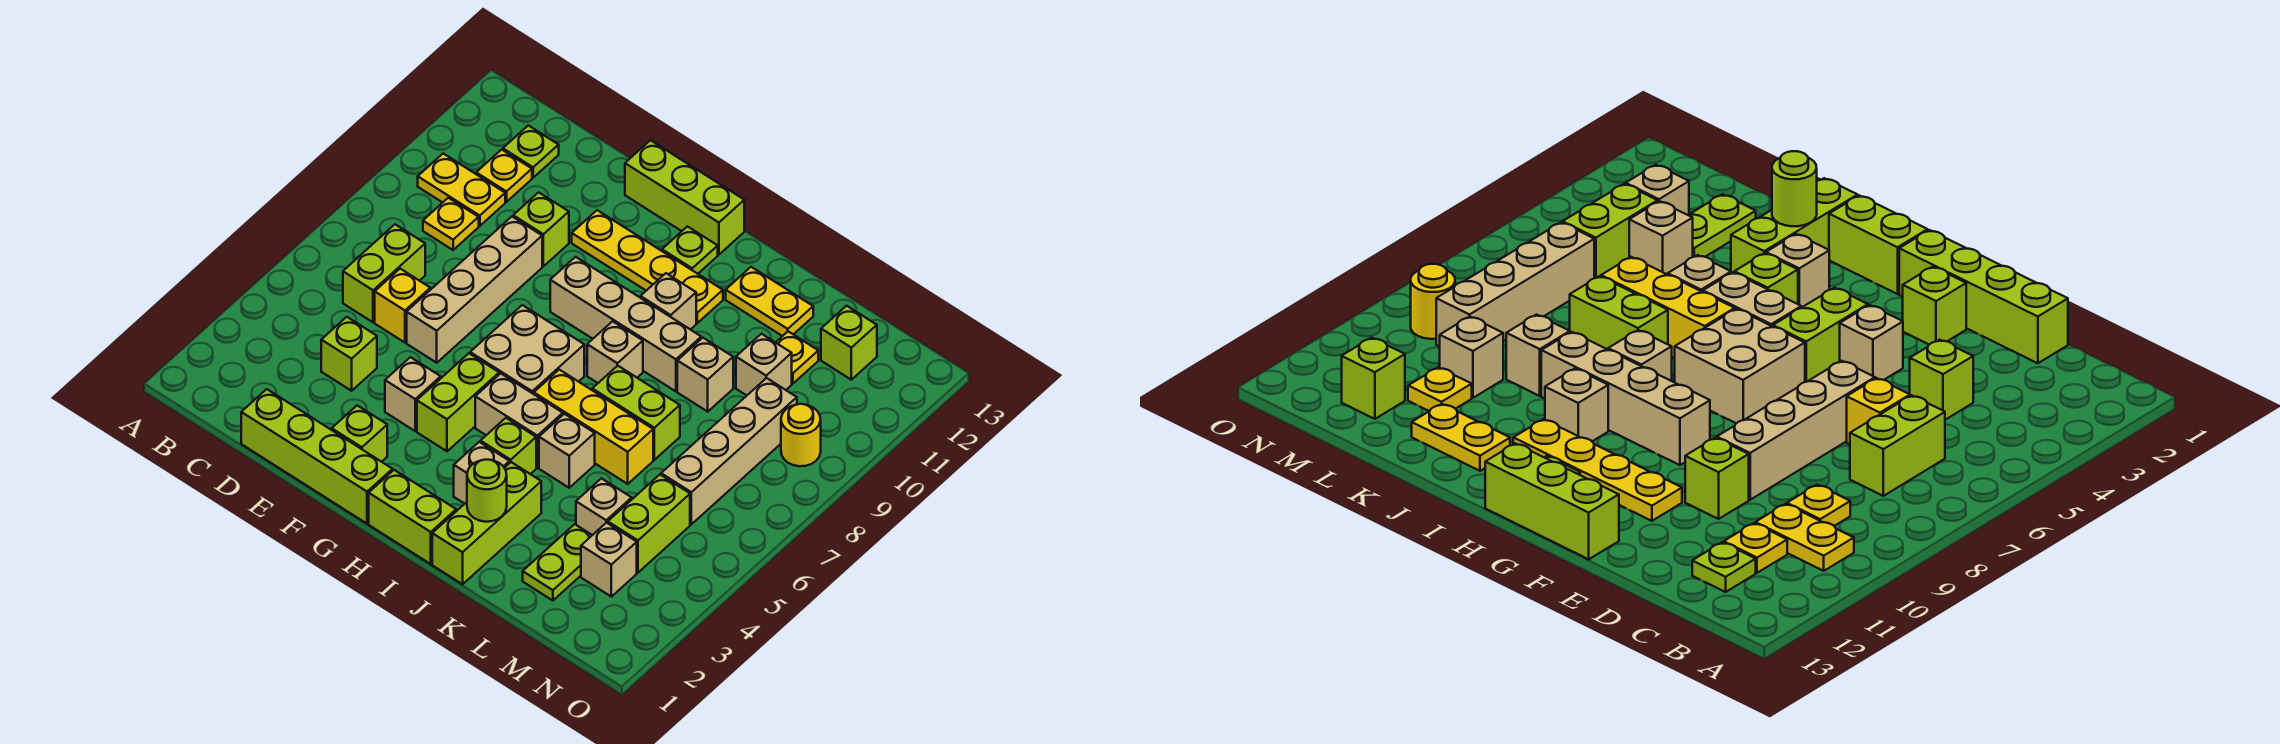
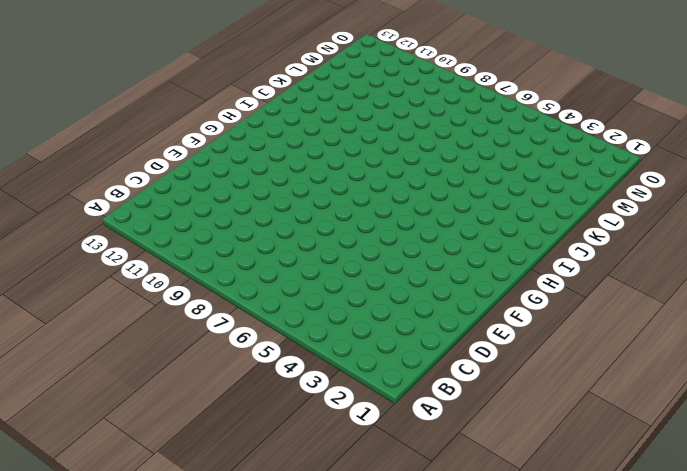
none -> yellow plate B10:C10 level 1
none -> lime brick C6:C7 level 1
none -> yellow plate C9 level 1
none -> yellow plate C11 level 1

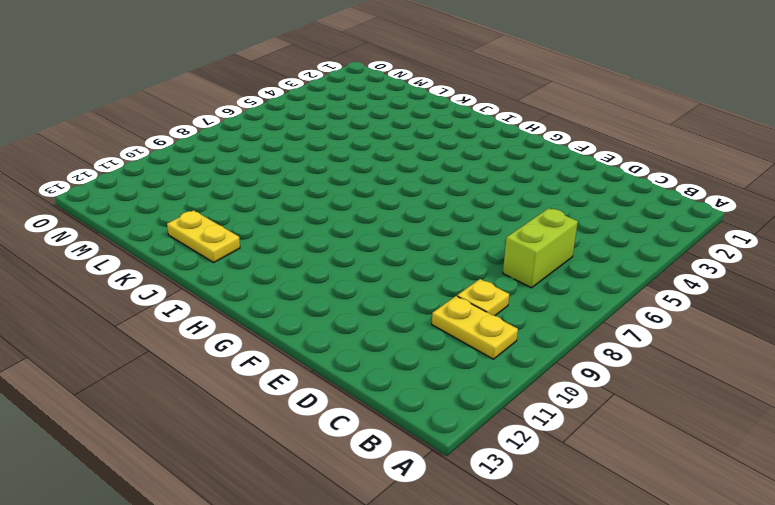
none -> yellow plate C11 level 1
none -> lime plate C12 level 1
none -> lime brick D1:G1 level 1
none -> lime brick D4 level 1

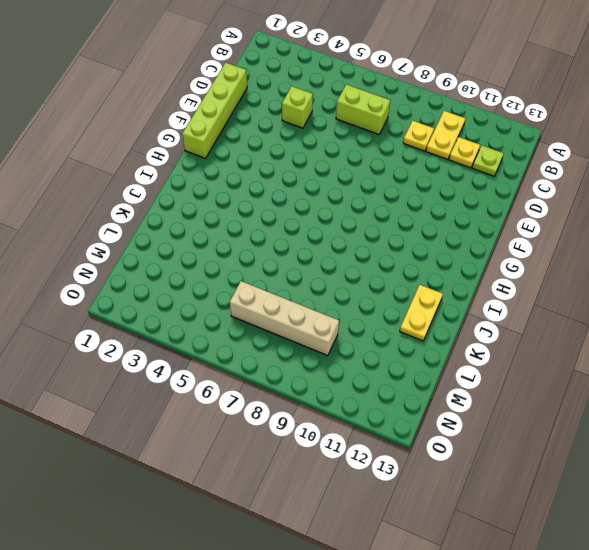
none -> yellow brick D6 level 1
none -> tan brick E6:E9 level 1
none -> lime brick E10 level 1
none -> lime brick F2 level 1

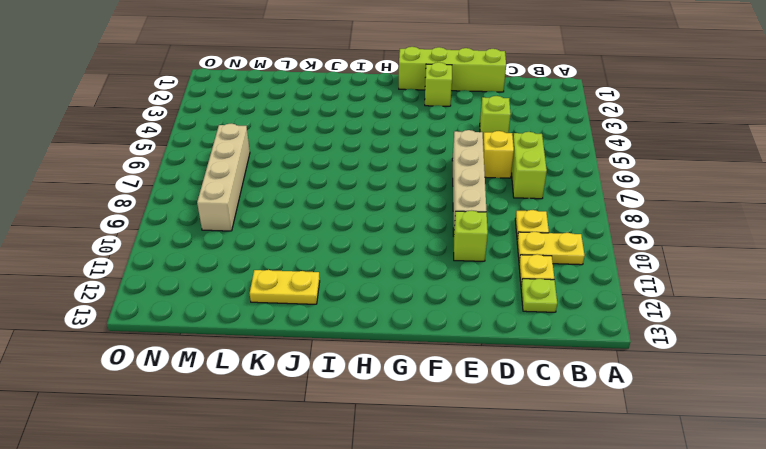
none -> tan brick F4 level 1
none -> yellow plate F11:I11 level 1
none -> lime brick F13:H13 level 1
none -> lime brick G4:G5 level 1

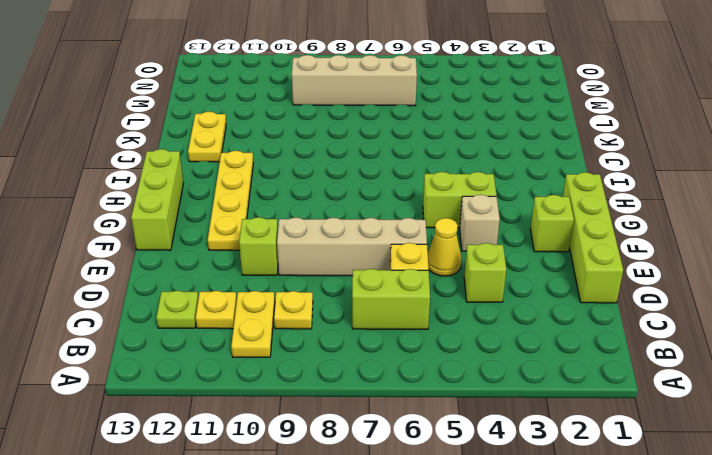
yellow cone E5 level 1 -> none
none -> tan brick G6:H7 level 1
none -> tan brick G9:J9 level 1
none -> lime brick H1:I1 level 1
none -> tan brick H5:I5 level 1

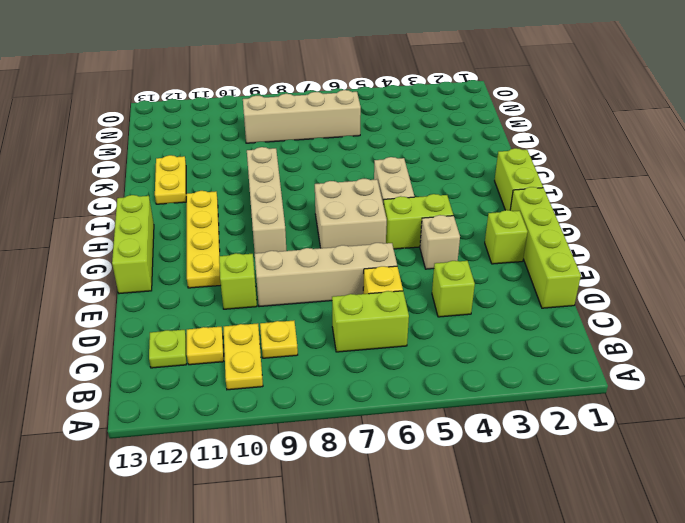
none -> lime plate H12 level 1
none -> tan brick I3 level 1
none -> lime brick I4 level 1
none -> yellow brick I6:K6 level 1

